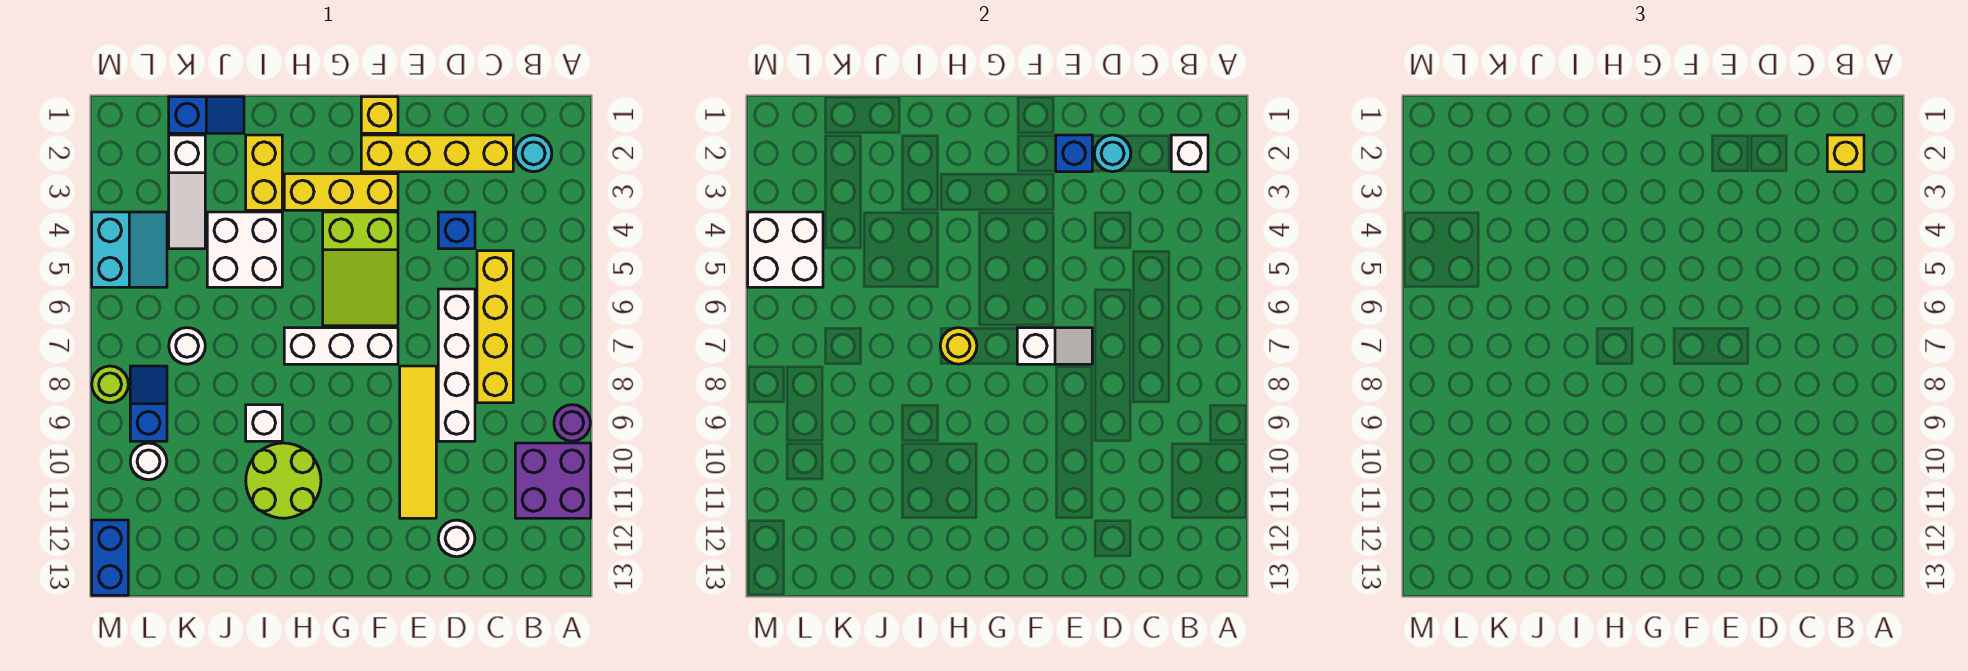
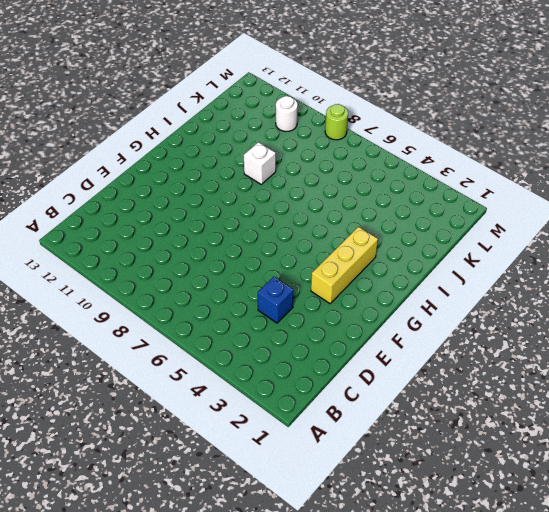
none -> purple round brick A9 level 1
none -> purple brick A10:B11 level 1
none -> cyan round brick B2 level 1
none -> yellow brick C2:F2 level 1

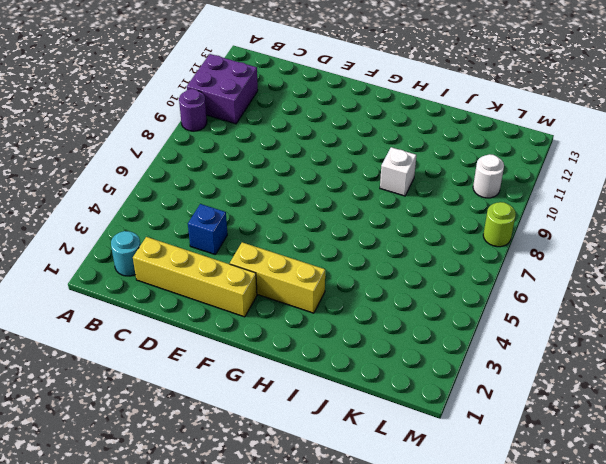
none -> yellow brick C5:C8 level 1
none -> white brick D6:D9 level 1
none -> white round brick D12 level 1
none -> yellow tile E8:E11 level 1

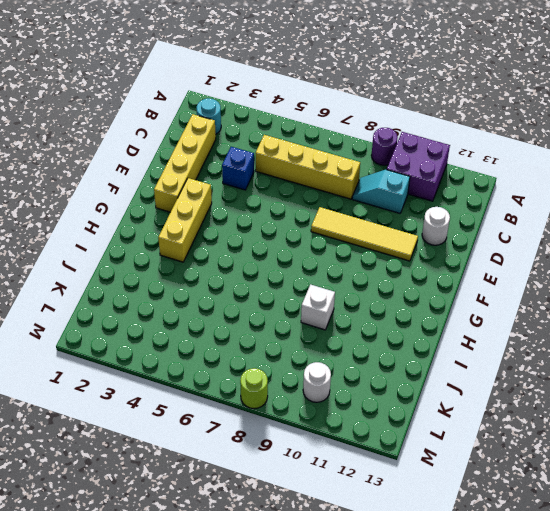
cyan slope C9:C10 level 1 top 10 -> none
none -> white brick D6:D9 level 1
none -> yellow brick F1 level 1
none -> lime slope F4:G6 level 1 top 4
none -> white brick F7:H7 level 1

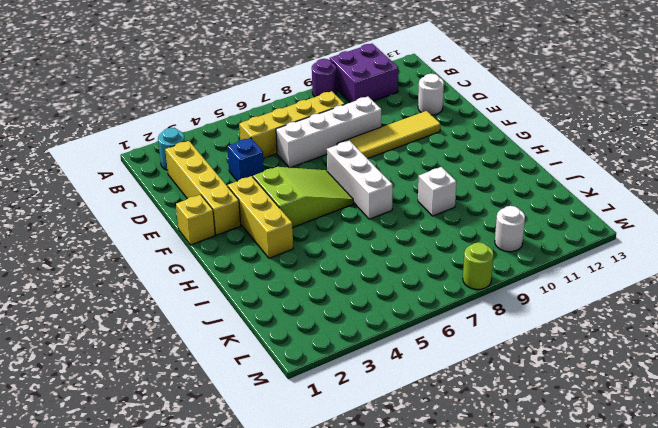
none -> lime round brick H10:I11 level 1
none -> yellow brick I2:I3 level 1
none -> white brick I4:J5 level 1
none -> blue slope J1:K1 level 1 top K

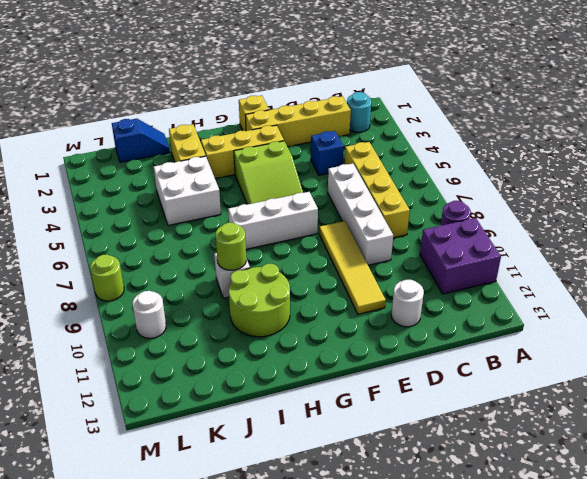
lime round brick I9 level 2 -> none
none -> white slope K2:K4 level 1 top 2
none -> white round brick K7 level 1
none -> cyan slope L4:M5 level 1 top M
none -> blue slope L8:L9 level 1 top 9

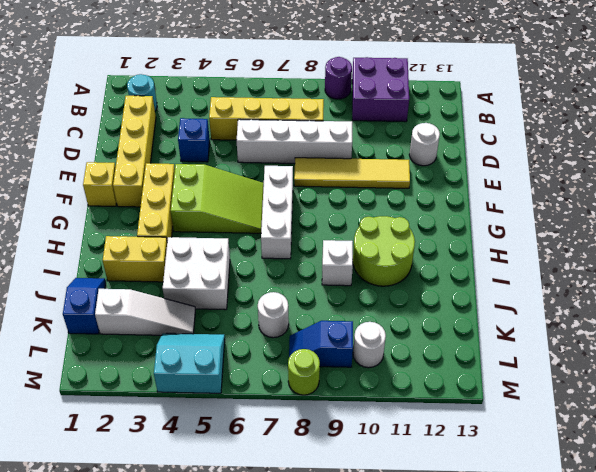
none -> blue brick M12:M13 level 1
none -> white brick B2 level 2
none -> cyan round brick D2 level 2
none -> blue brick E2 level 2

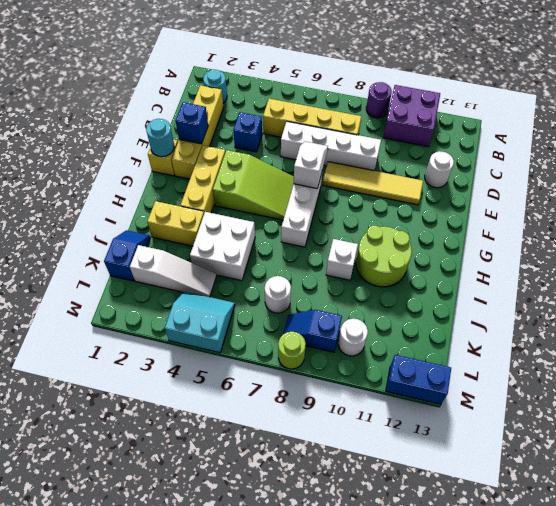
cyan round brick F1 level 2 -> cyan round brick D2 level 2
none -> white brick B2 level 2
none -> yellow round brick H7 level 2
none -> white brick L4:M5 level 2
none -> yellow brick B2 level 3

